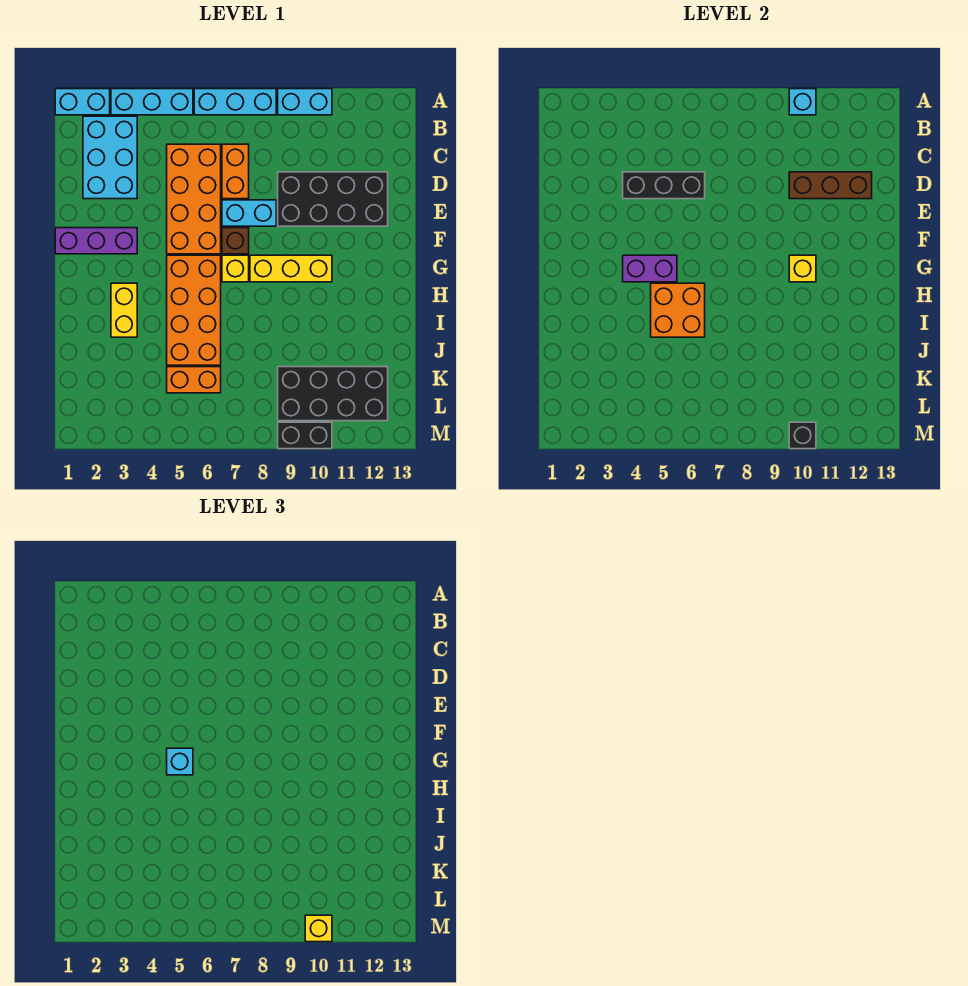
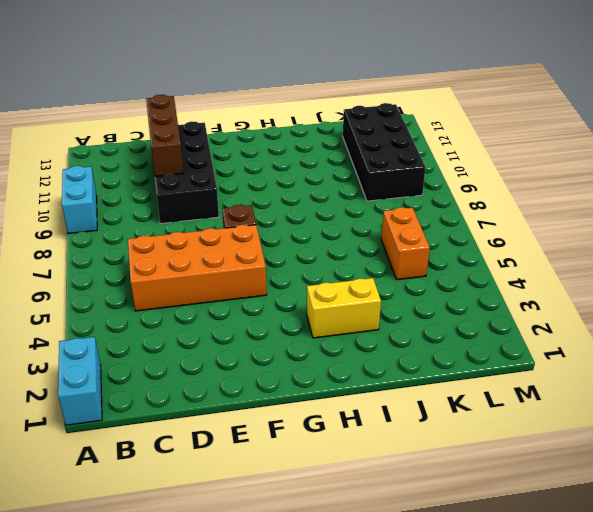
none -> cyan brick A3:A5 level 1
none -> cyan brick A6:A8 level 1
none -> cyan brick B2:D3 level 1

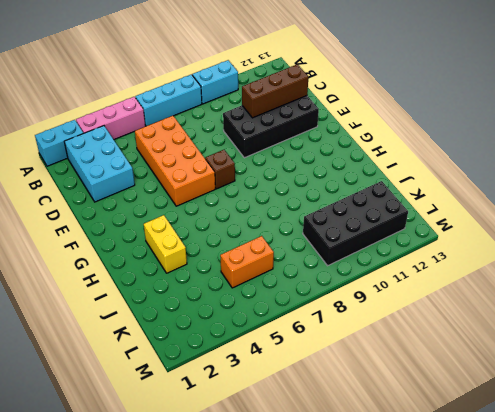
pink brick A3:A5 level 1 -> cyan brick A3:A5 level 1
none -> orange brick C7:D7 level 1
none -> cyan brick E7:E8 level 1
none -> purple brick F1:F3 level 1

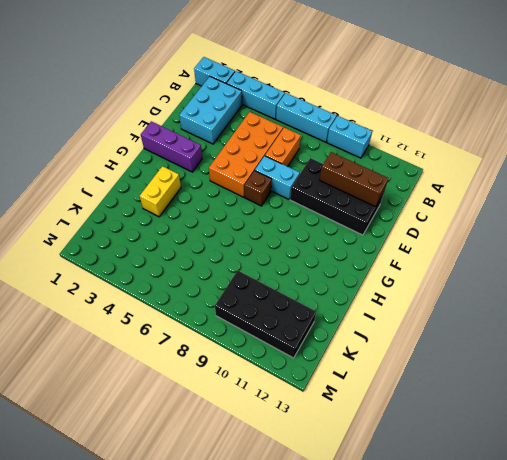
none -> orange brick G5:J6 level 1
none -> yellow brick G7 level 1
none -> yellow brick G8:G10 level 1

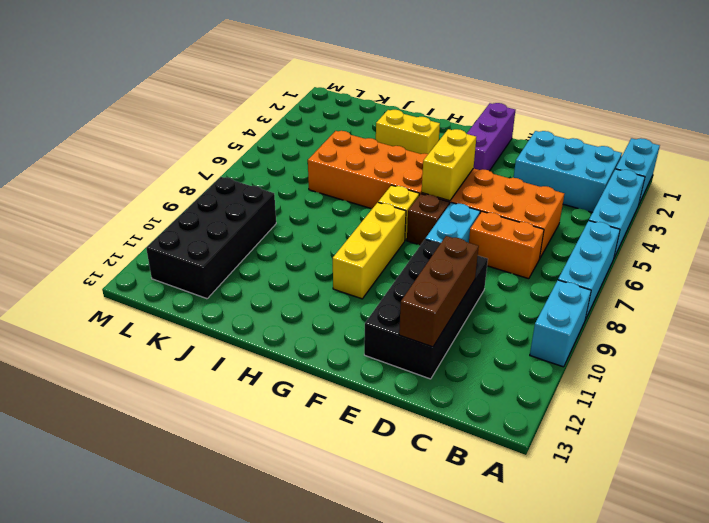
yellow brick F5:F6 level 2 -> none
none -> orange brick K5:K6 level 1
none -> black brick M9:M10 level 1
none -> cyan brick A10 level 2

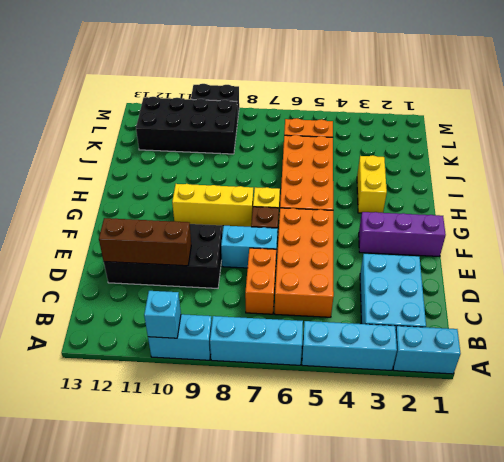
none -> black brick D4:D6 level 2
none -> purple brick G4:G5 level 2
none -> yellow brick G10 level 2

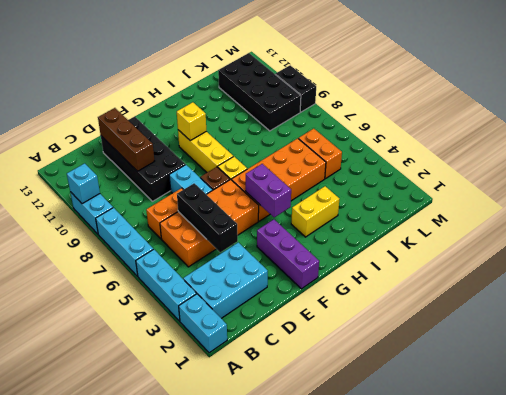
none -> orange brick H5:I6 level 2
none -> black brick M10 level 2
none -> cyan brick G5 level 3

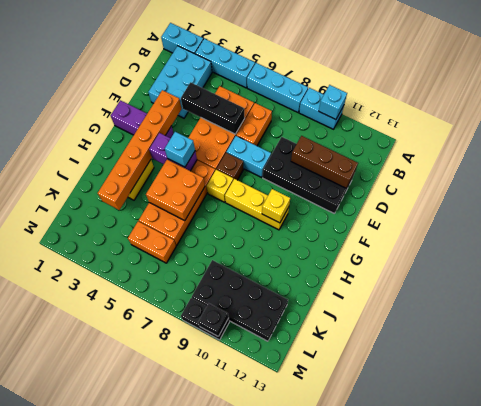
orange brick E3:J3 level 2 -> none
none -> yellow brick M10 level 3

